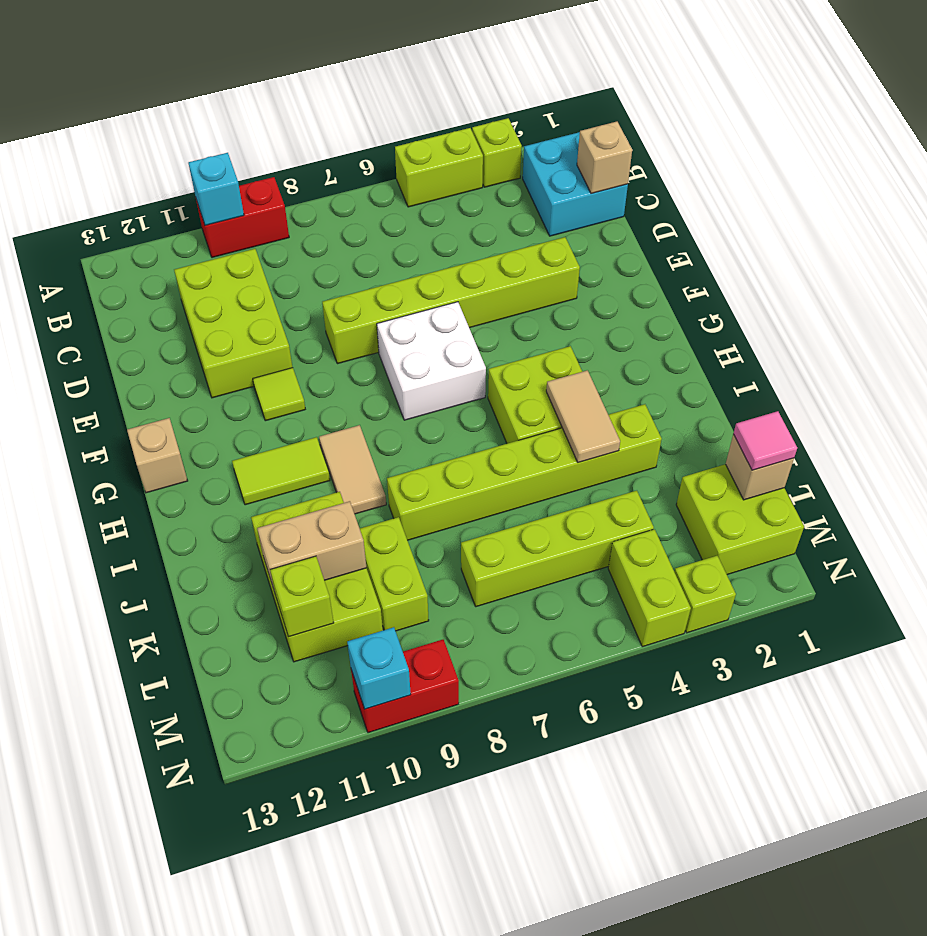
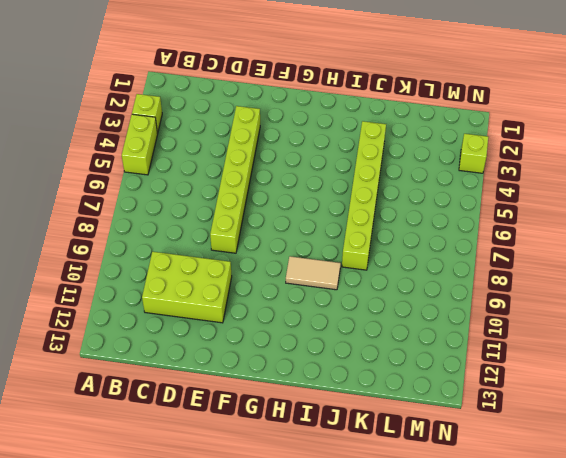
none -> red brick A9:A10 level 1
none -> cyan brick B1:C2 level 1
none -> white brick F6:G7 level 1

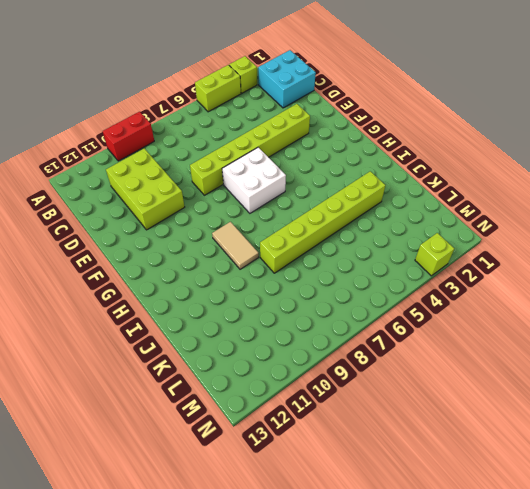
none -> lime tile F10 level 1
none -> tan brick G13 level 1
none -> lime brick H4:I5 level 1

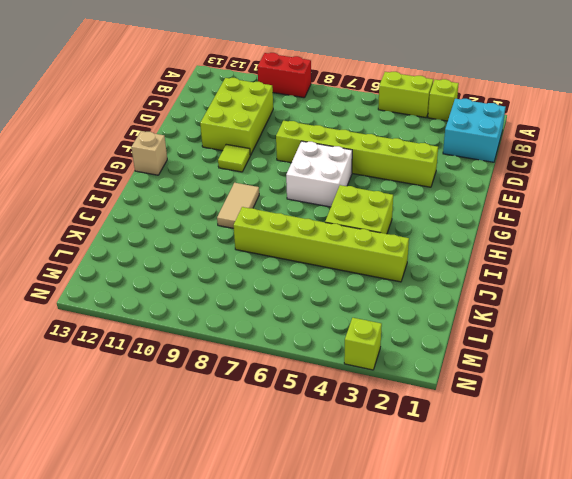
none -> lime tile H10:H11 level 1
none -> lime brick J10:L11 level 1
none -> lime brick K9:L9 level 1

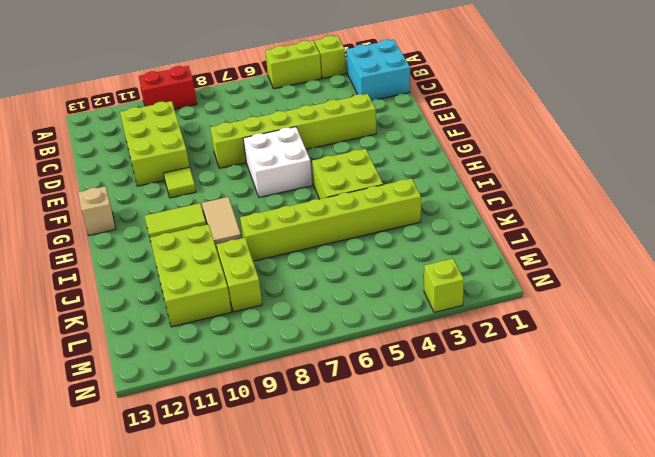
none -> lime brick L1:M2 level 1
none -> lime brick L4:L7 level 1
none -> lime brick M4:N4 level 1

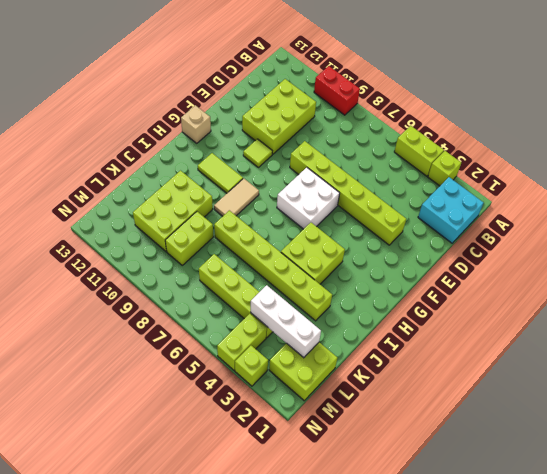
white brick L2:L4 level 2 -> none
none -> red brick N9:N10 level 1
none -> cyan brick A10 level 2
none -> tan brick C1 level 2

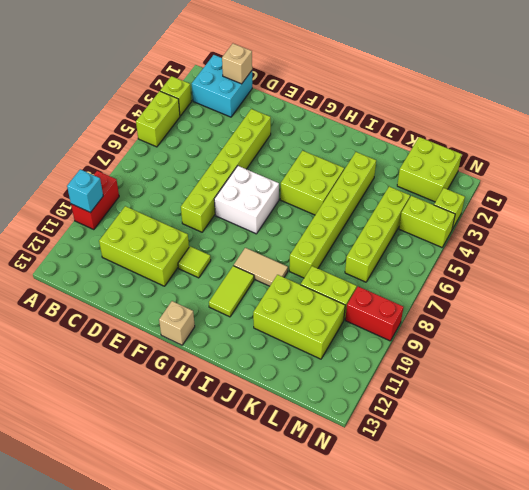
red brick M9:N9 level 1 -> red brick N9:N10 level 1
none -> tan tile I4:J4 level 2
none -> tan brick K10:K11 level 2
none -> tan brick L1 level 2

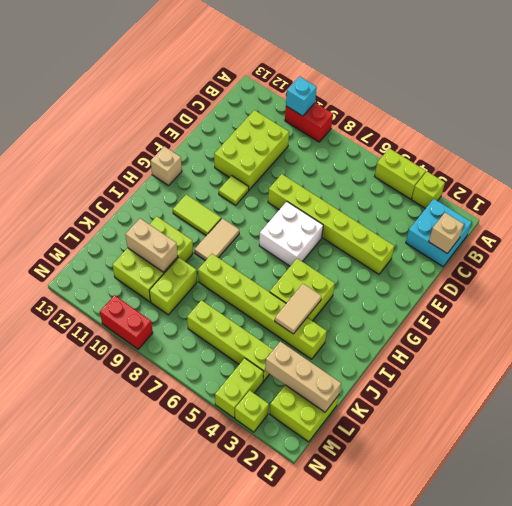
tan brick L1:L3 level 2 -> tan brick L1 level 2
none -> lime brick L11 level 2
none -> cyan brick N10 level 2
none -> pink tile L1 level 3

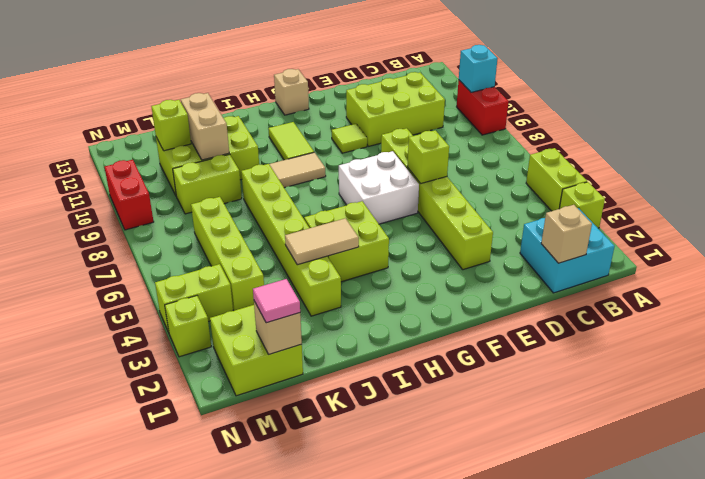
lime brick E6 level 2 -> none
none -> cyan brick N10 level 2

